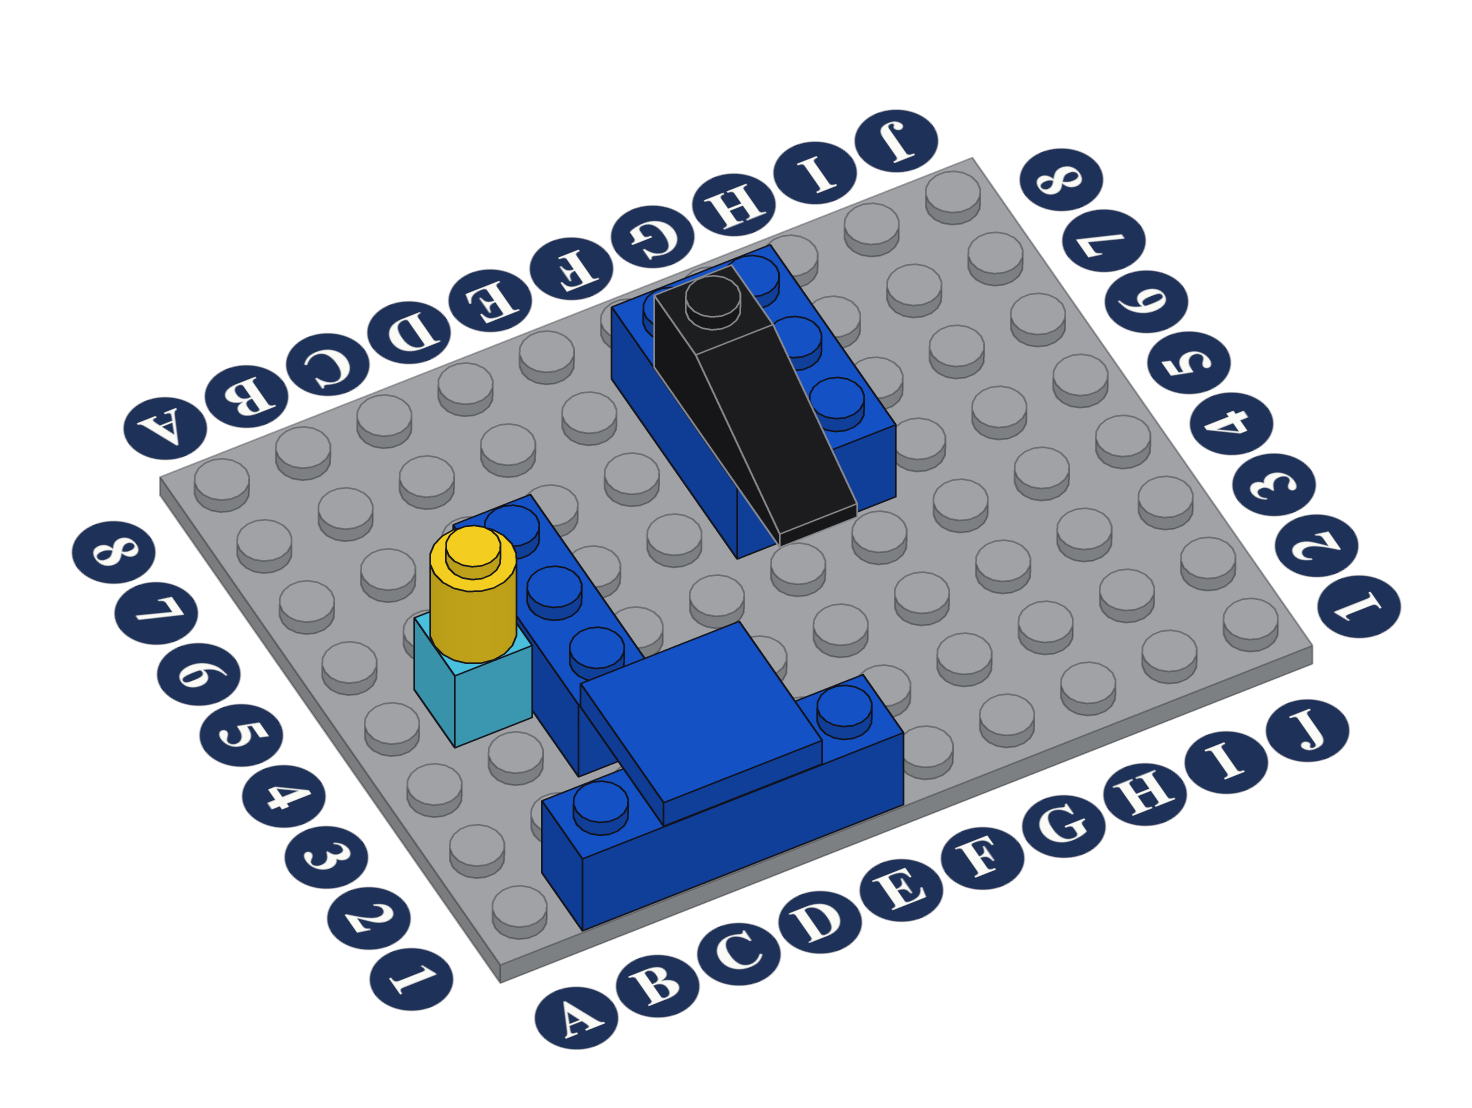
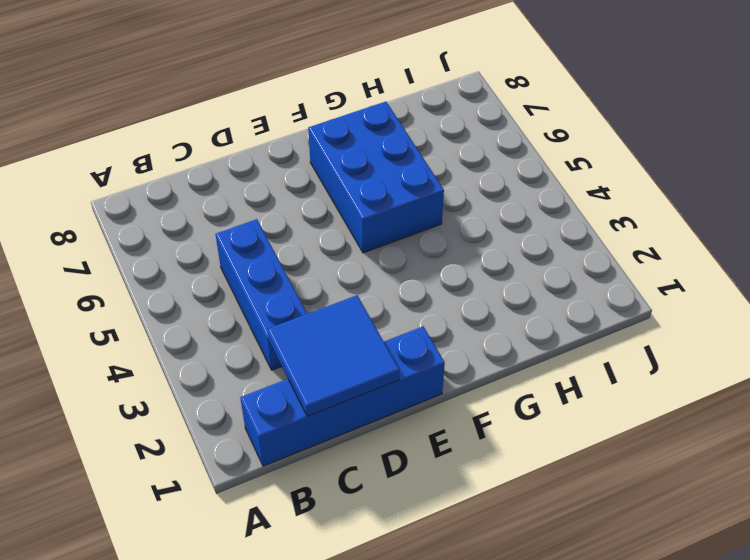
none -> cyan brick B4 level 1
none -> yellow round brick B4 level 2

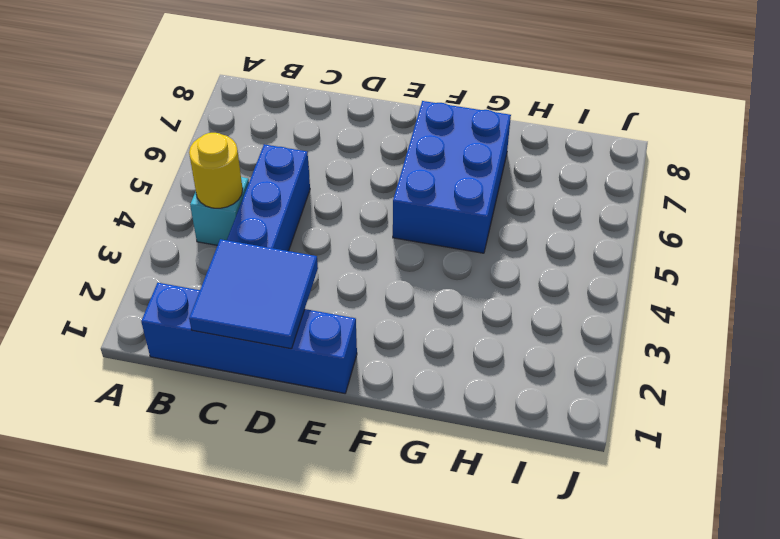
none -> black slope F4:F6 level 2 top 6

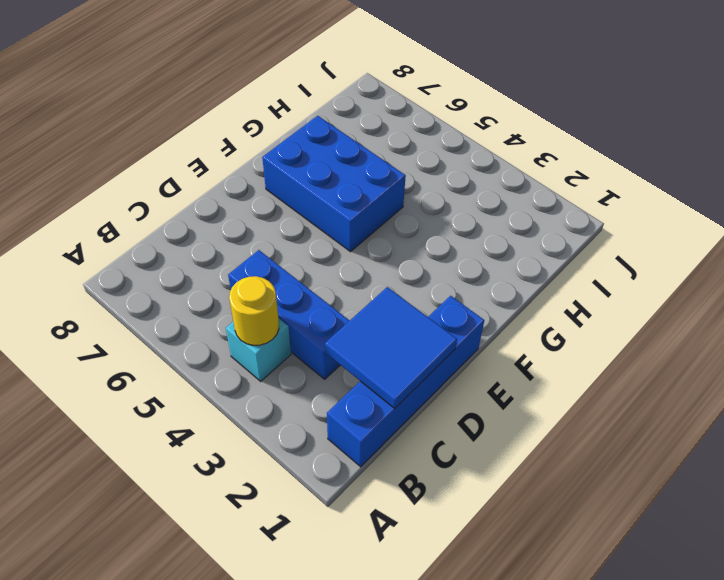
none -> black slope F4:F6 level 2 top 6

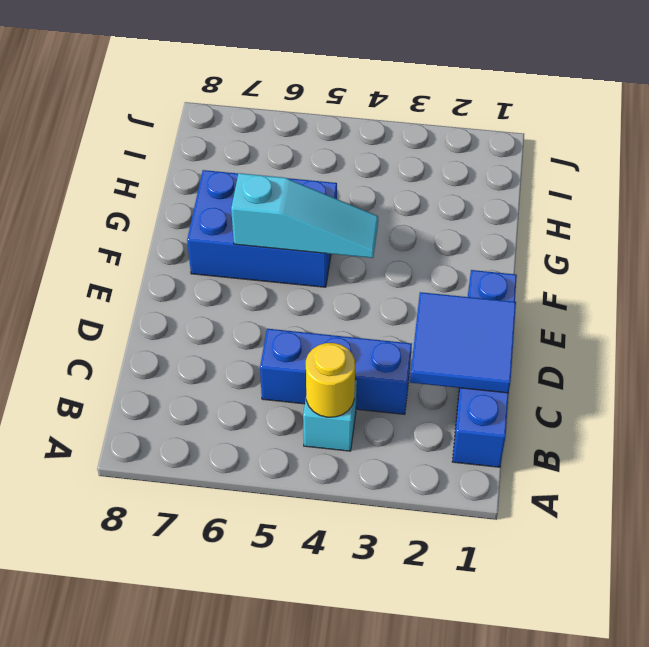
cyan slope F4:F6 level 2 top 6 -> black slope F4:F6 level 2 top 6

